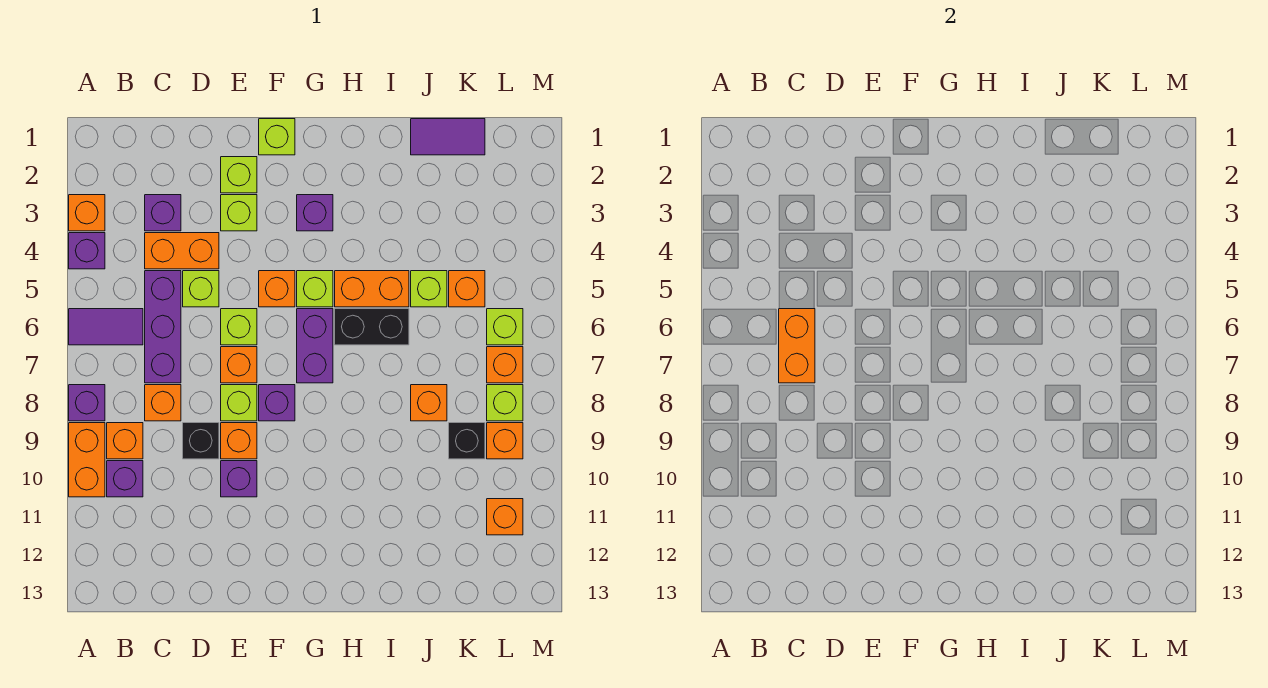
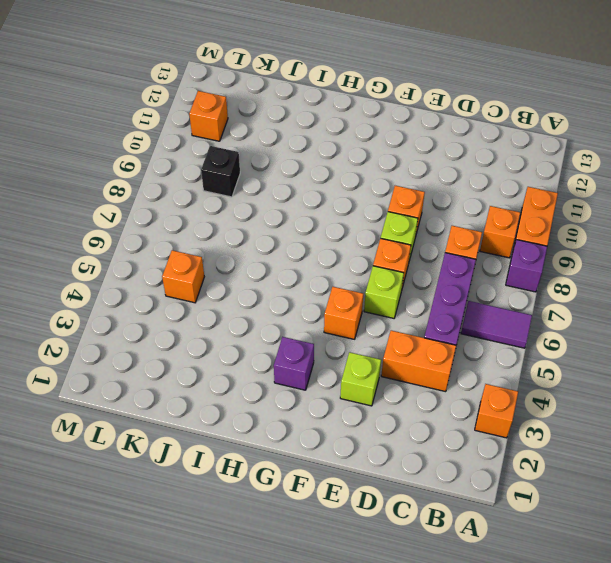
none -> purple brick A4 level 1
none -> purple brick B10 level 1
none -> purple brick C3 level 1
none -> lime brick D5 level 1

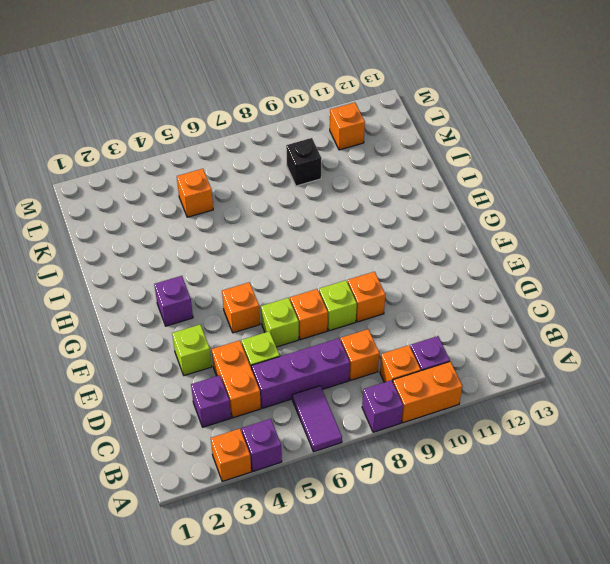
none -> black brick D9 level 1
none -> lime brick E2 level 1
none -> purple brick E10 level 1
none -> lime brick F1 level 1

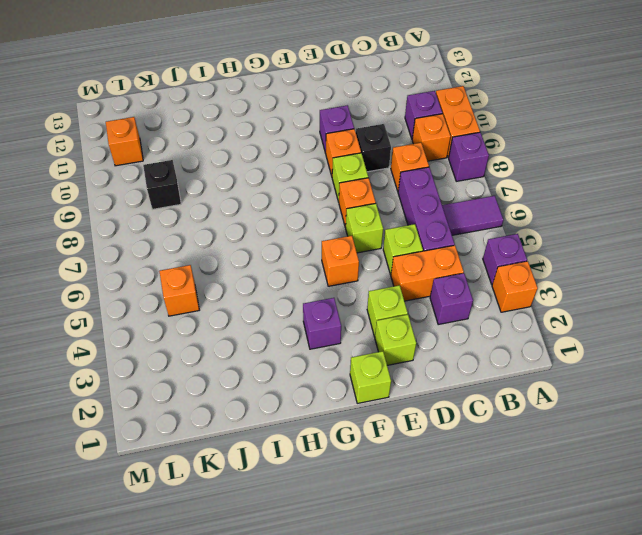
none -> purple brick F8 level 1
none -> lime brick G5 level 1
none -> purple brick G6:G7 level 1
none -> orange brick H5:I5 level 1

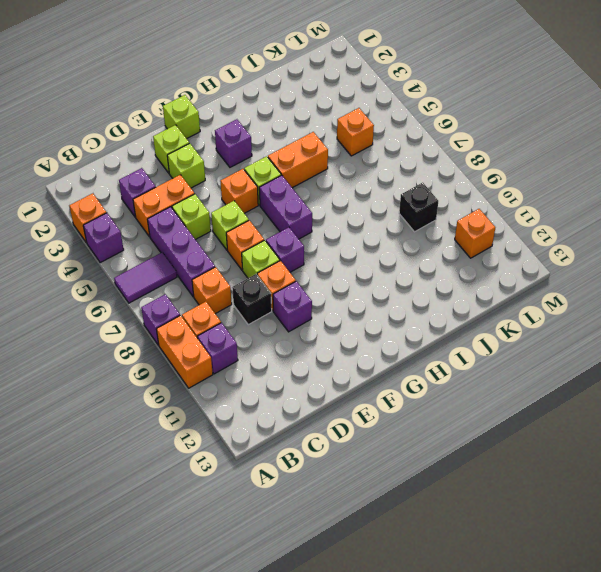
none -> black brick H6:I6 level 1
none -> purple tile J1:K1 level 1
none -> lime brick J5 level 1
none -> orange brick J8 level 1

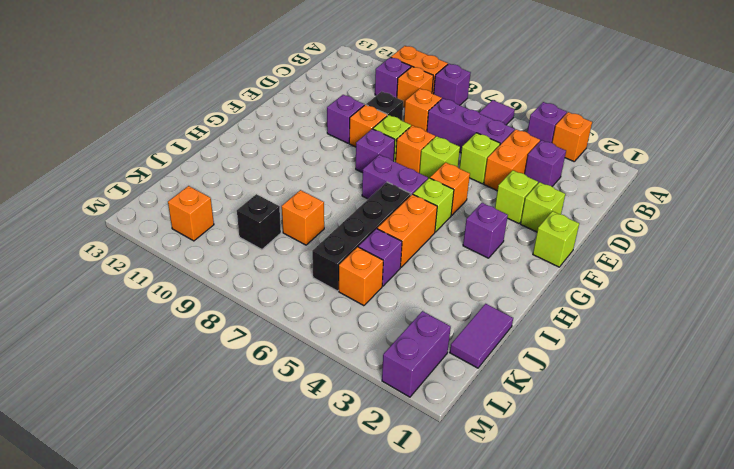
black brick H6:K6 level 1 -> black brick H6:I6 level 1
purple brick J5 level 1 -> lime brick J5 level 1
purple brick L2:M2 level 1 -> none
none -> lime brick L6 level 1
none -> orange brick L7 level 1
none -> lime brick L8 level 1
none -> orange brick L9 level 1

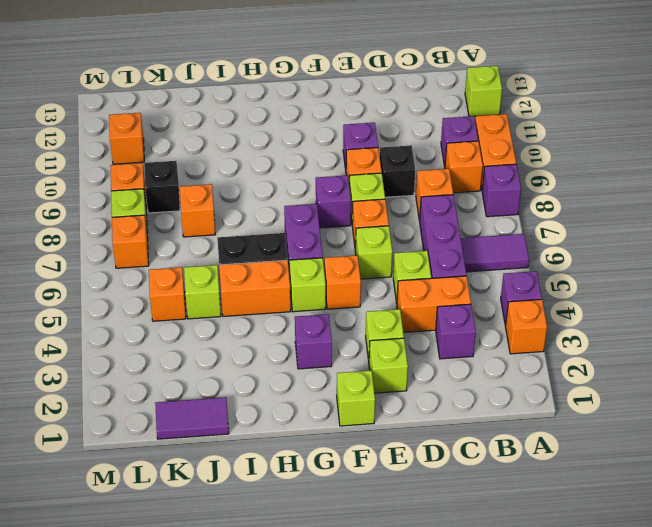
lime brick A12 level 1 -> lime brick L6 level 1
none -> orange brick C6:C7 level 2

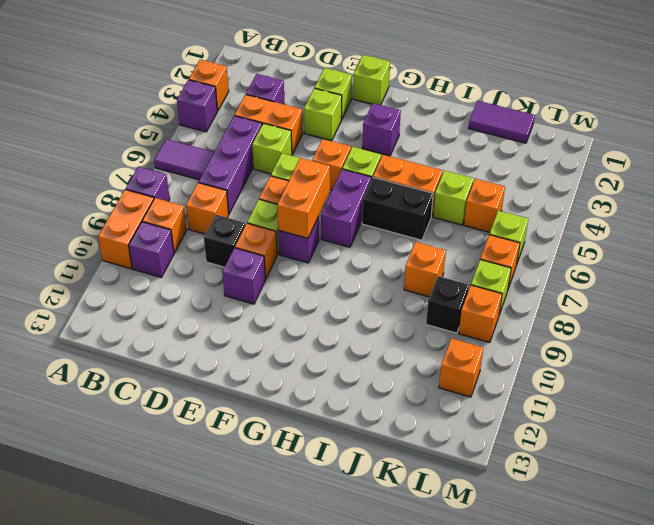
orange brick F7:F8 level 2 -> orange brick C6:C7 level 2

